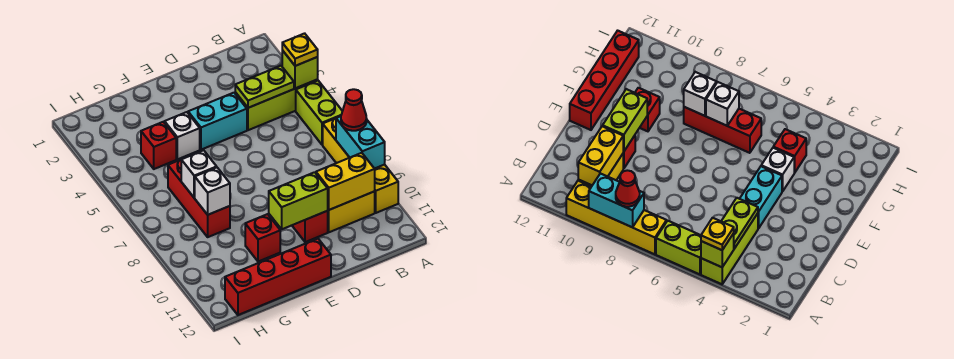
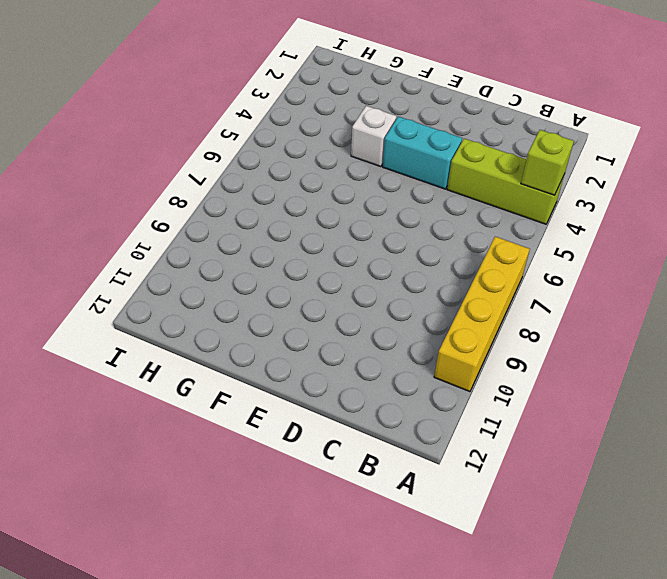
none -> lime brick A5:A6 level 1
none -> yellow brick B10:C10 level 1
none -> red brick D10 level 1

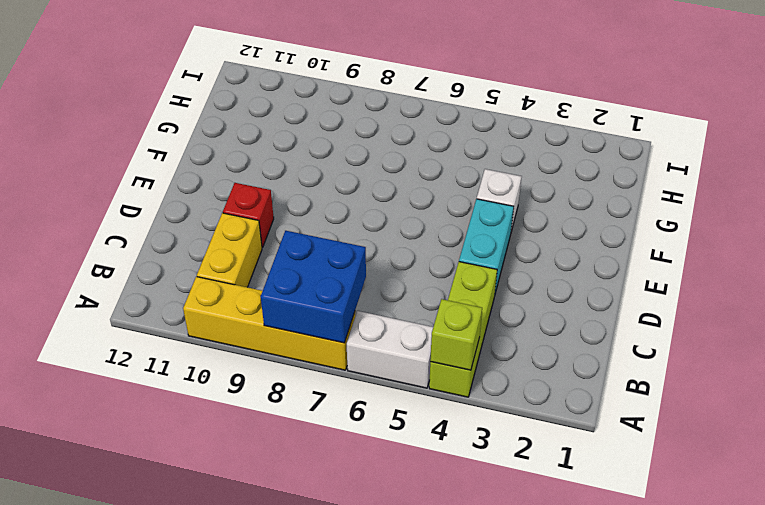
white brick A5:A6 level 1 -> lime brick A5:A6 level 1
blue brick A7:B8 level 2 -> cyan brick A8:A9 level 2
none -> red brick E12:H12 level 1
none -> red brick F10 level 1
none -> red brick G4 level 1

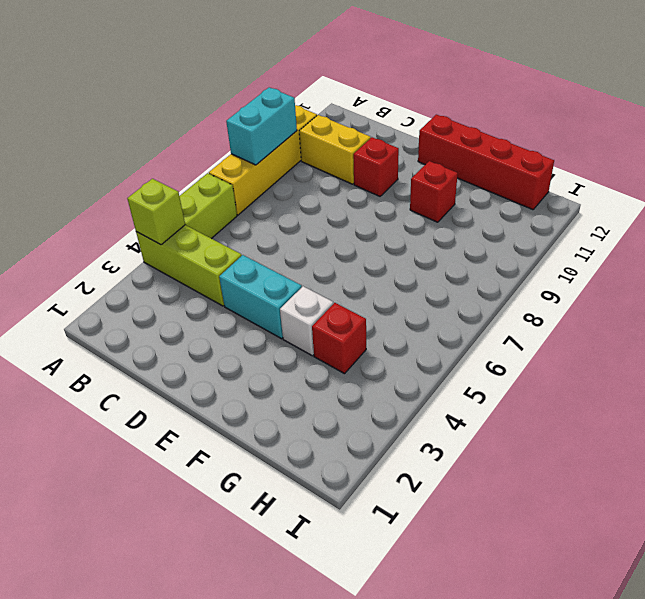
none -> red brick G6:G8 level 1
none -> lime plate B4:C4 level 2
none -> yellow brick B10:C10 level 2

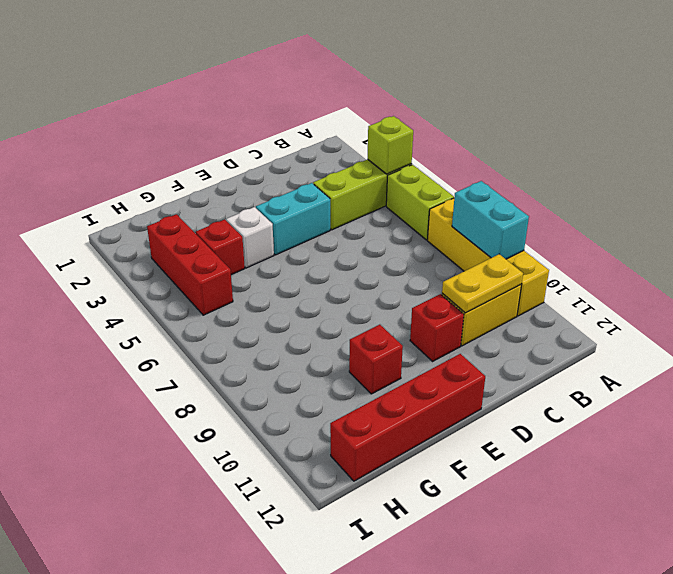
yellow plate B10:C10 level 2 -> yellow brick B10:C10 level 2
red brick H3:H5 level 1 -> red brick G6:G8 level 1
none -> lime plate B4:C4 level 2
none -> lime brick D10:E10 level 2
none -> white brick G7 level 2

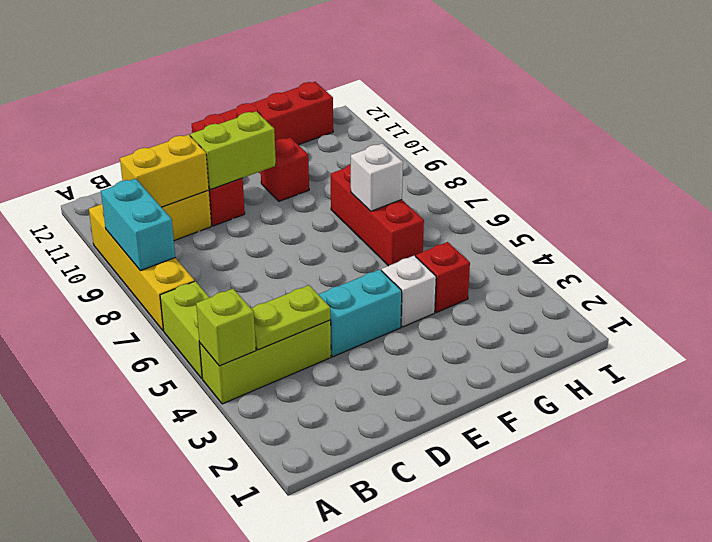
none -> white brick G8 level 2
none -> yellow plate A4 level 3
none -> red cone A8 level 3

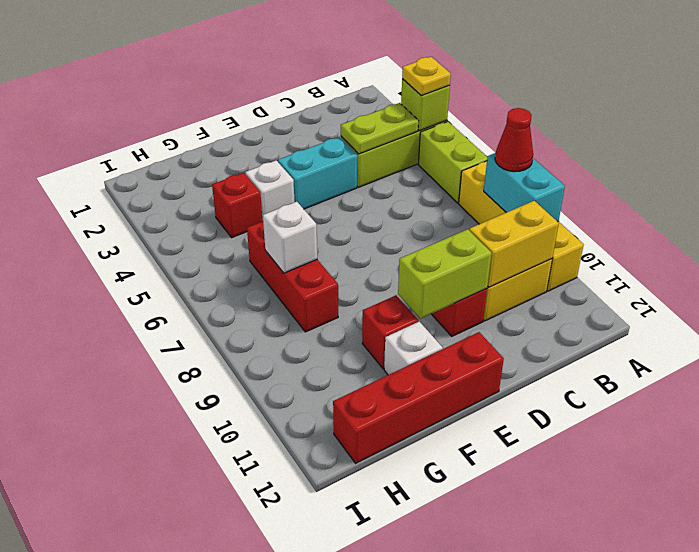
white brick F11 level 1 -> white brick G8 level 2

